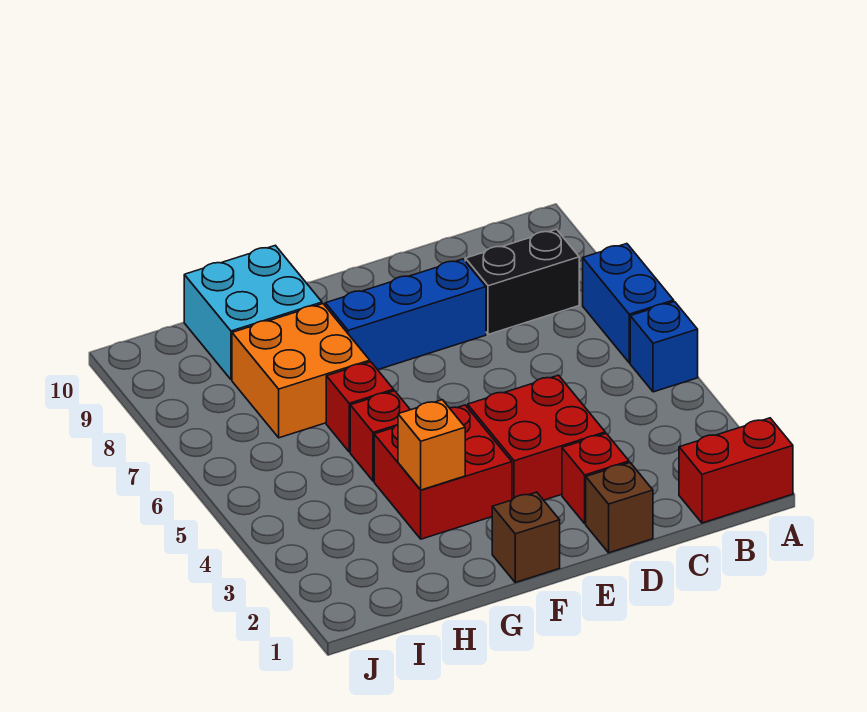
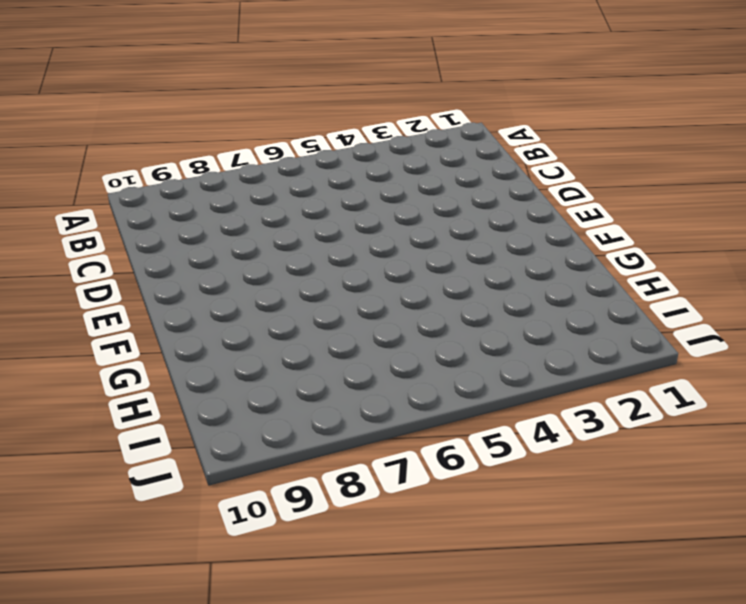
none -> red brick A1:B1 level 1
none -> blue brick A5 level 1
none -> blue brick A6:A7 level 1

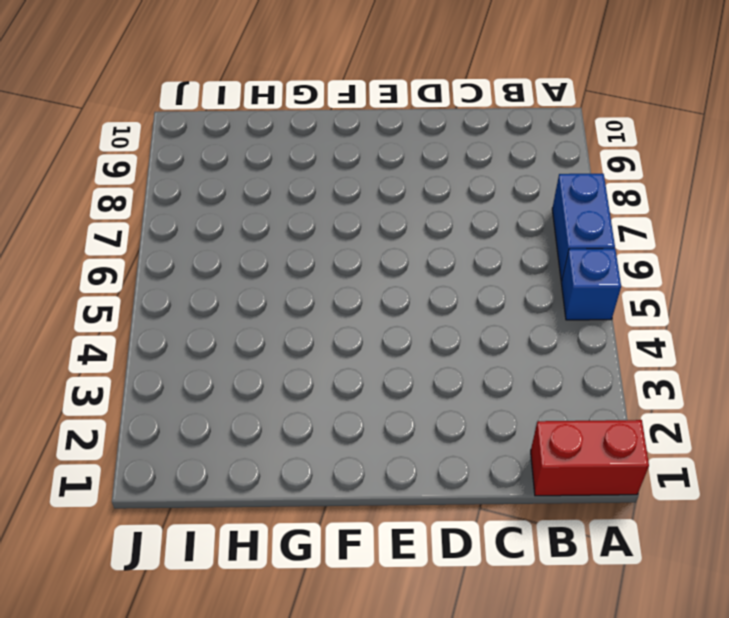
none -> black brick B8:C8 level 1
none -> brown brick D1 level 1
none -> red brick D2 level 1

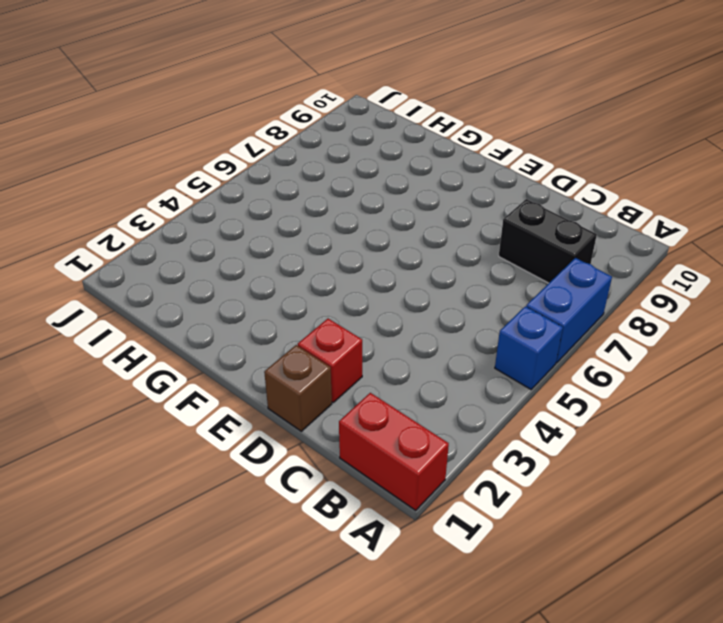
none -> red brick D3:E4 level 1
none -> blue brick D8:F8 level 1
none -> brown brick F1 level 1

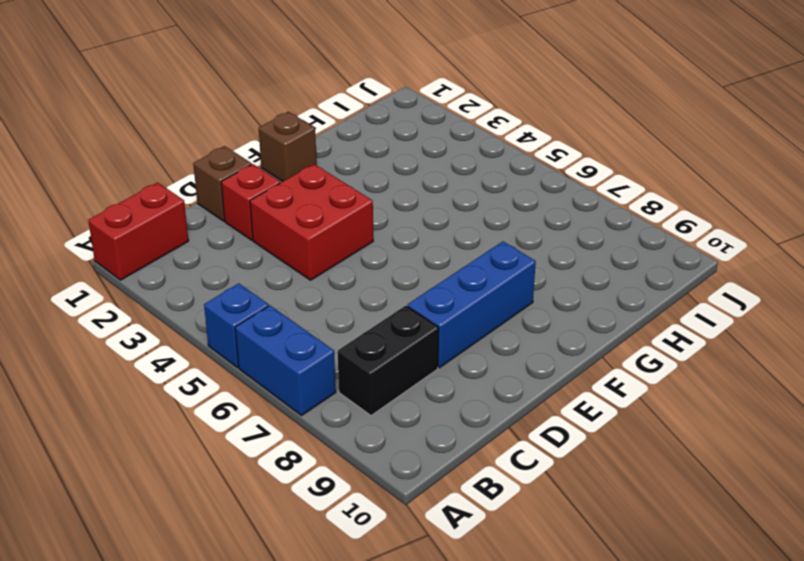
none -> red brick F3:G4 level 1
none -> red brick G5 level 1
none -> red brick G6 level 1

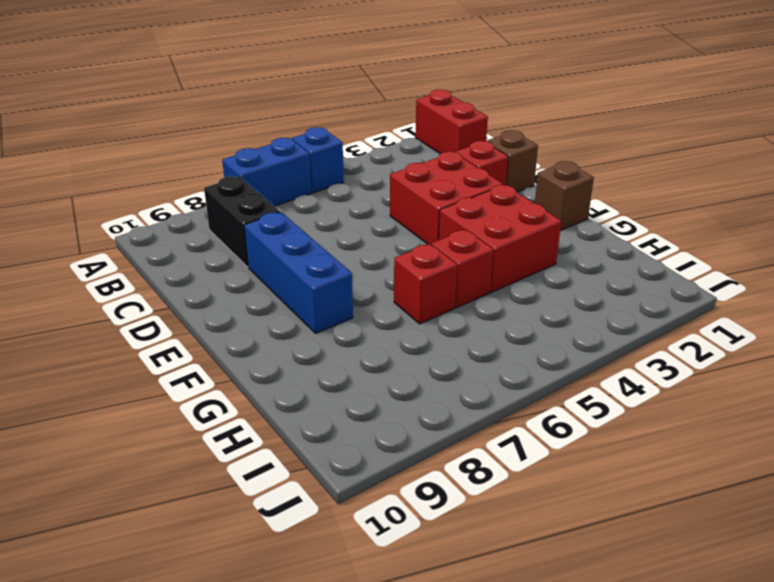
none -> orange brick G7:H8 level 1
none -> cyan brick G9:H10 level 1
none -> orange brick G3 level 2

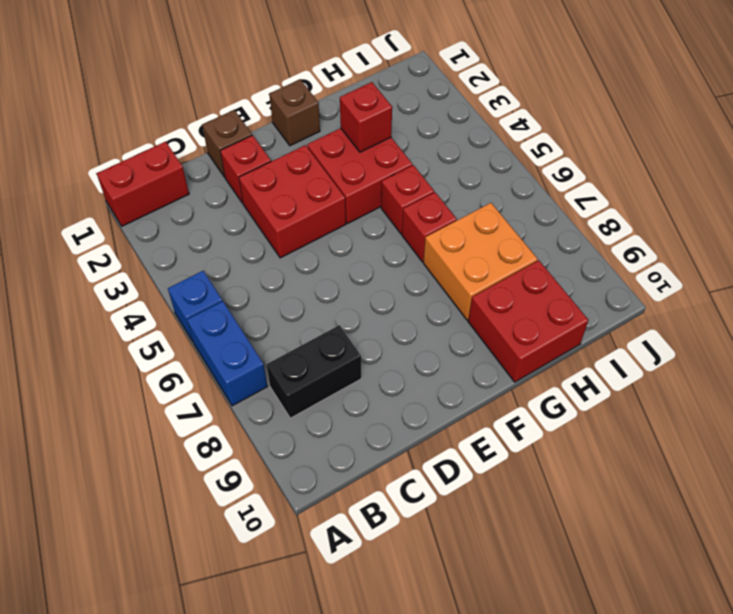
red brick G3 level 2 -> orange brick G3 level 2
red brick G9:H10 level 1 -> cyan brick G9:H10 level 1
none -> blue brick D8:F8 level 1

